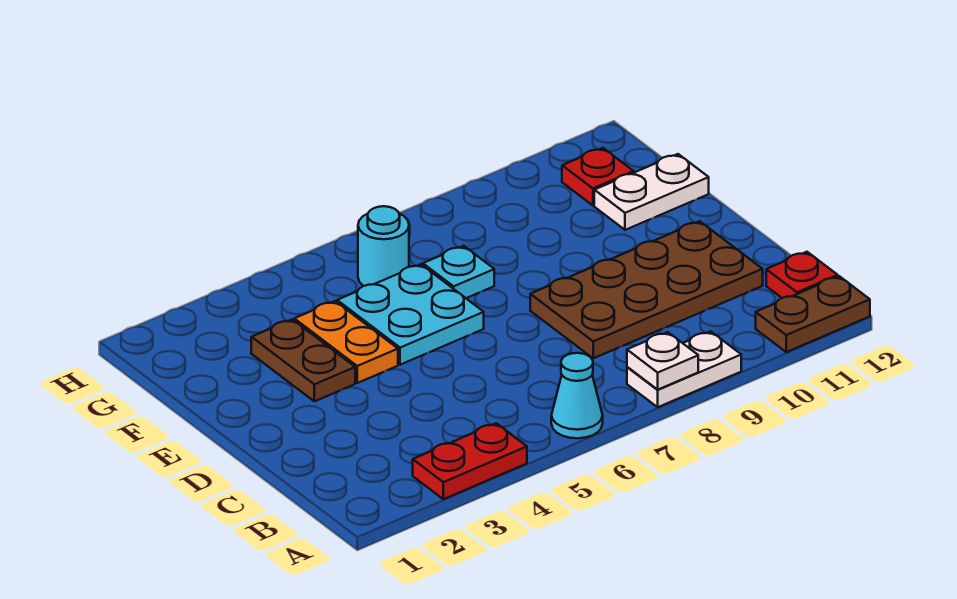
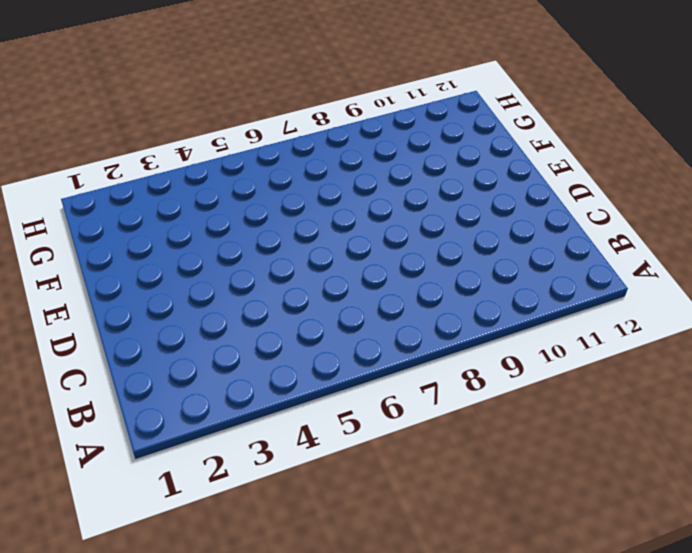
none -> red plate A3:A4 level 1
none -> cyan cone A6 level 1
none -> white plate A8:A9 level 1

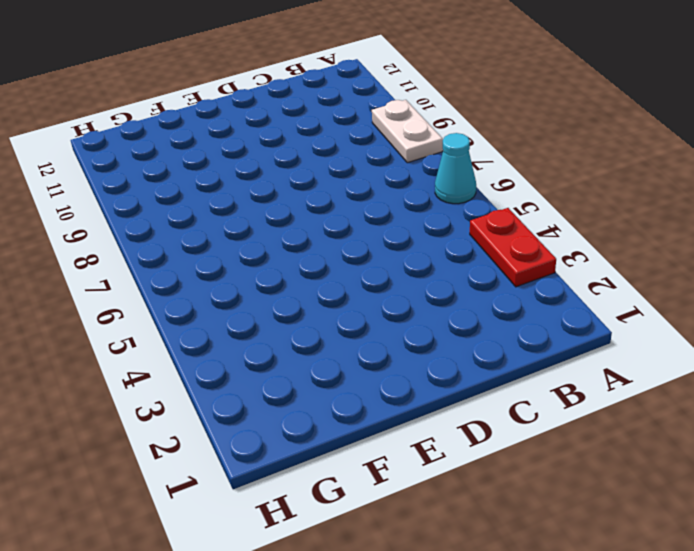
none -> brown plate A11:A12 level 1
none -> red plate B12 level 1
none -> brown plate C8:D11 level 1

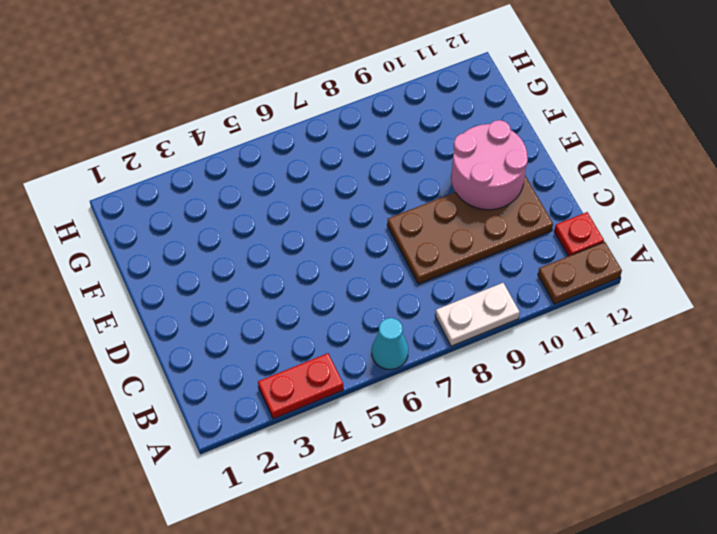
pink round brick D10:E11 level 2 -> none
none -> brown plate E3:F3 level 1
none -> orange plate E4:F4 level 1
none -> cyan plate E5:F6 level 1

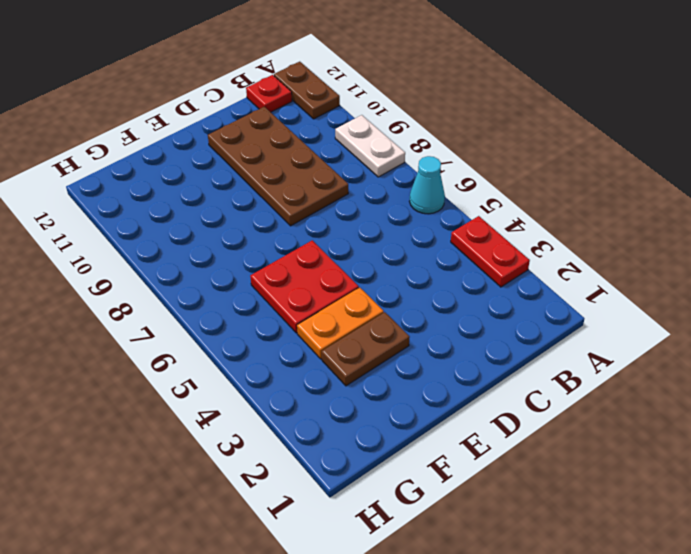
red plate E5:F6 level 1 -> cyan plate E5:F6 level 1
none -> cyan plate F7 level 1
none -> white plate F11:F12 level 1
none -> cyan round brick G6 level 1

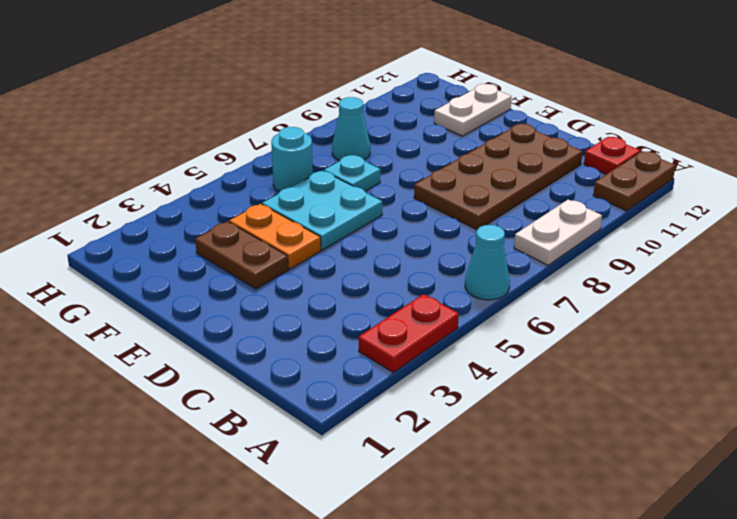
cyan cone G8 level 1 -> none
none -> red plate G11 level 1
none -> white plate A8 level 2

